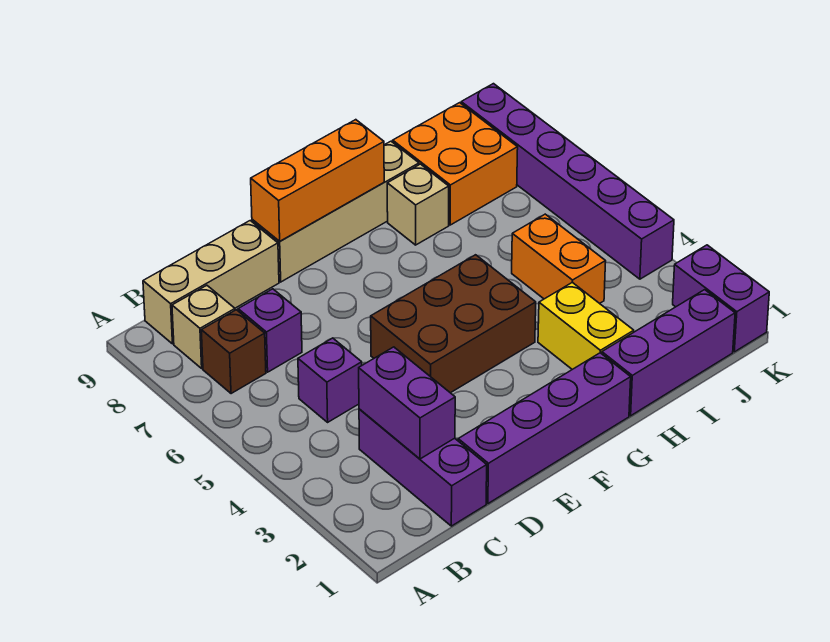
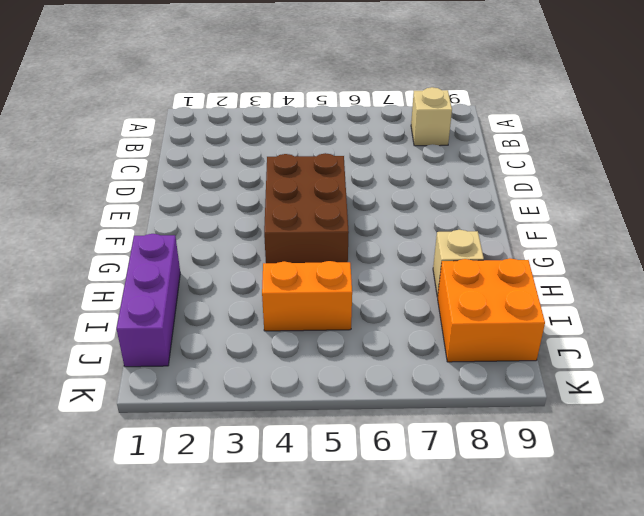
none -> brown brick B7 level 1
none -> tan brick B9:D9 level 1
none -> purple brick C1:C3 level 1

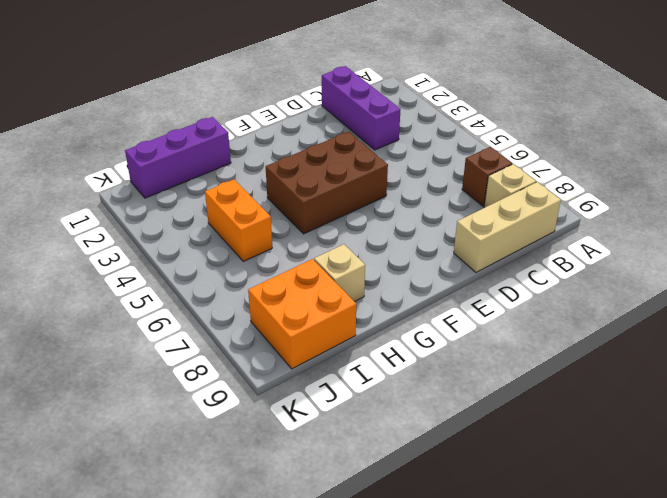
none -> purple brick C5 level 1
none -> purple brick C7 level 1
none -> purple brick D1:G1 level 1

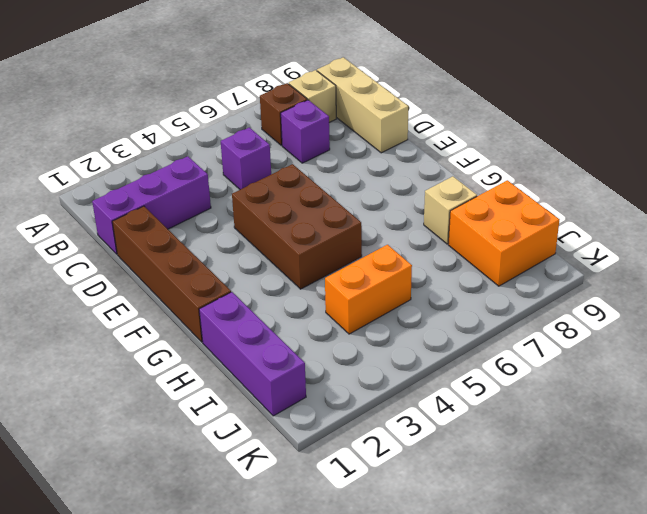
brown brick D1:G1 level 1 -> purple brick D1:G1 level 1
none -> tan brick E9:H9 level 1
none -> yellow brick H2:H3 level 1
none -> purple brick K1:K2 level 1

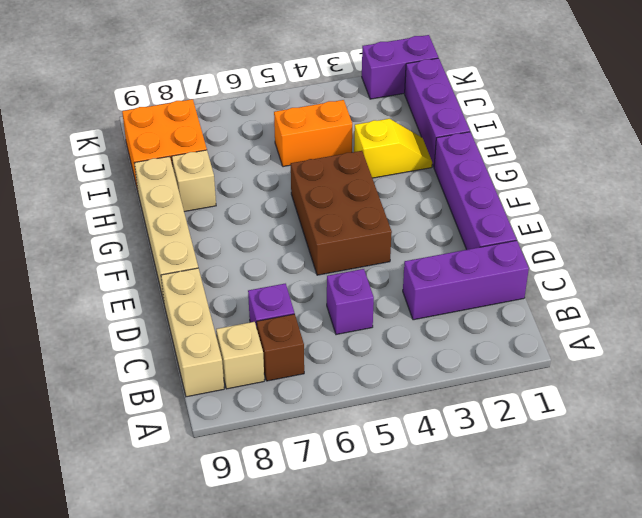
yellow slope H2:H3 level 1 top 3 -> yellow brick H2:H3 level 1
none -> purple brick K4:K9 level 1
none -> purple brick C2:C3 level 2
none -> orange brick E9:G9 level 2

